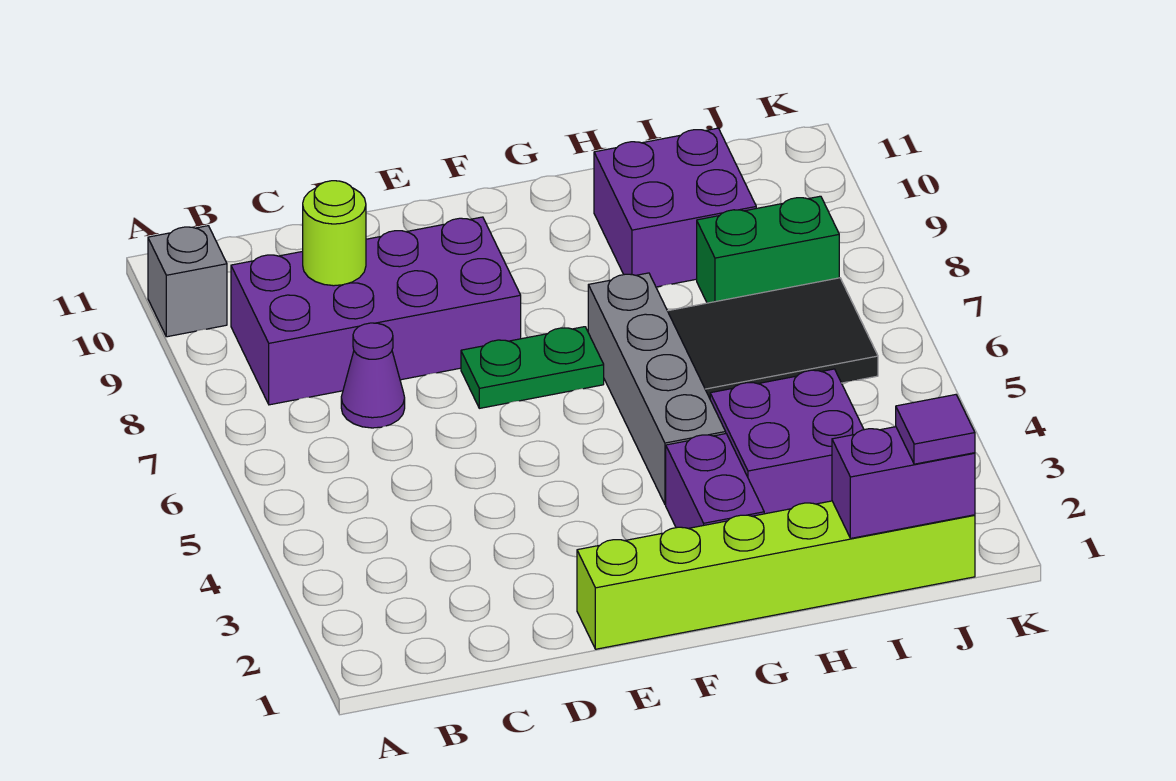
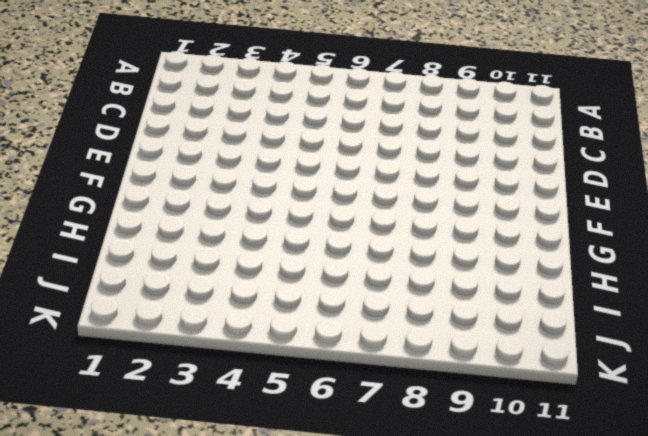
none -> grey brick A10 level 1
none -> purple brick B8:E9 level 1
none -> purple cone C7 level 1

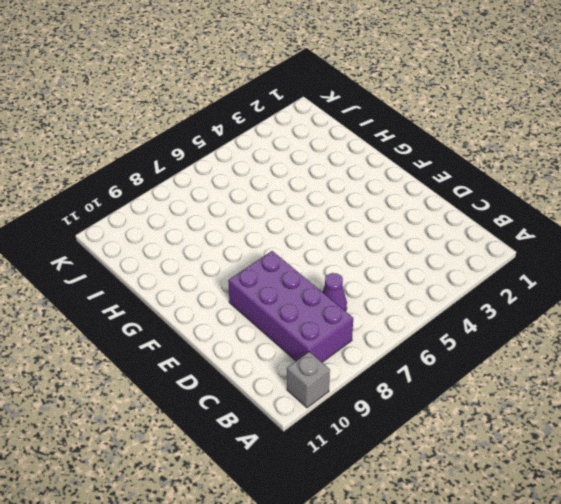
none -> lime brick E1:J1 level 1
none -> green plate E7:F7 level 1
none -> purple brick G2:G3 level 1

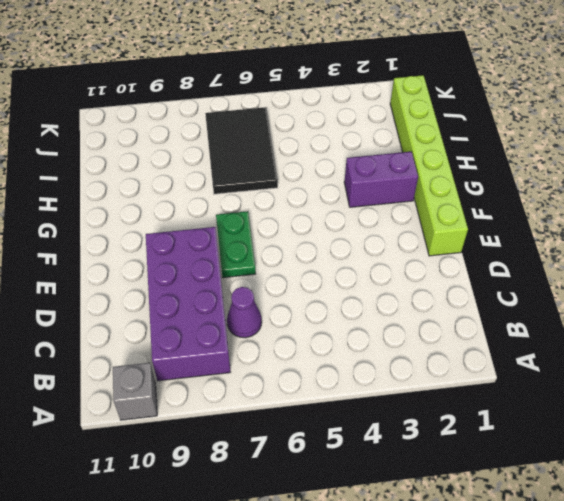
none -> grey brick G4:G7 level 1
none -> purple brick H3:I4 level 1
none -> purple brick H9:I10 level 1

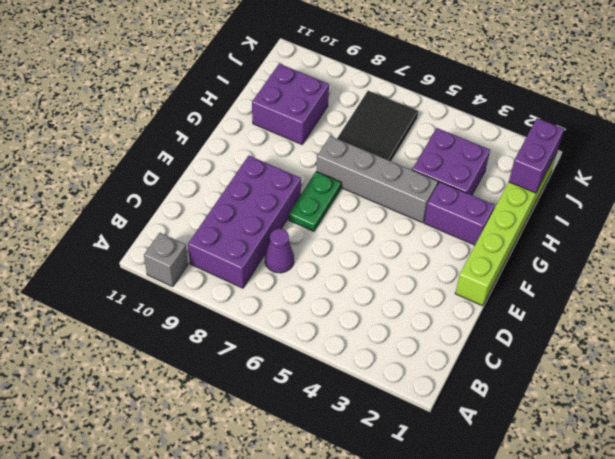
none -> green brick I8:J8 level 1
none -> lime round brick C9 level 2
none -> purple tile J1 level 3

